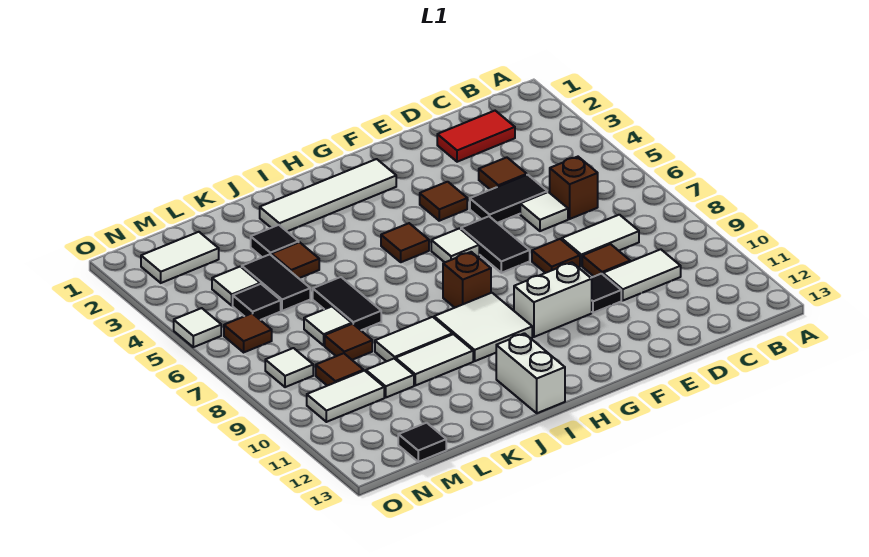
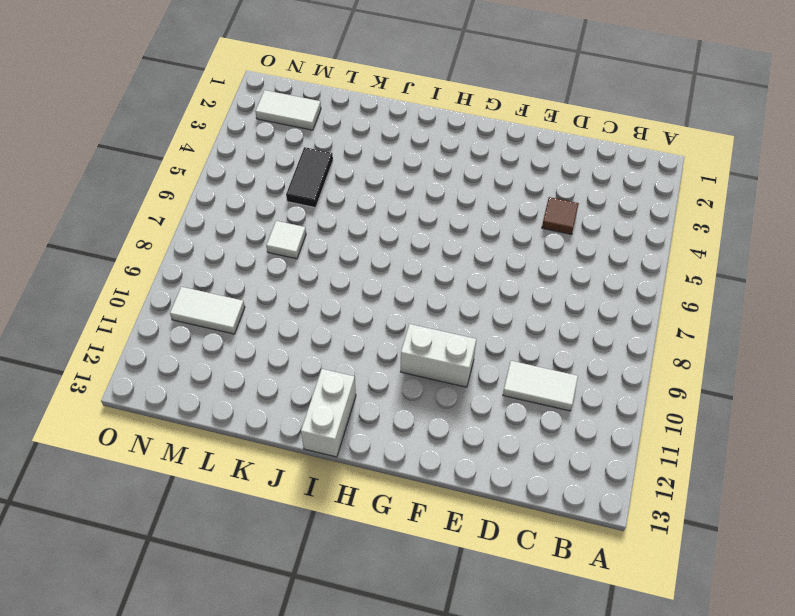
none -> red tile C2:D2 level 1
none -> brown brick C6 level 1
none -> white tile C8:D8 level 1
none -> black tile D5:E5 level 1

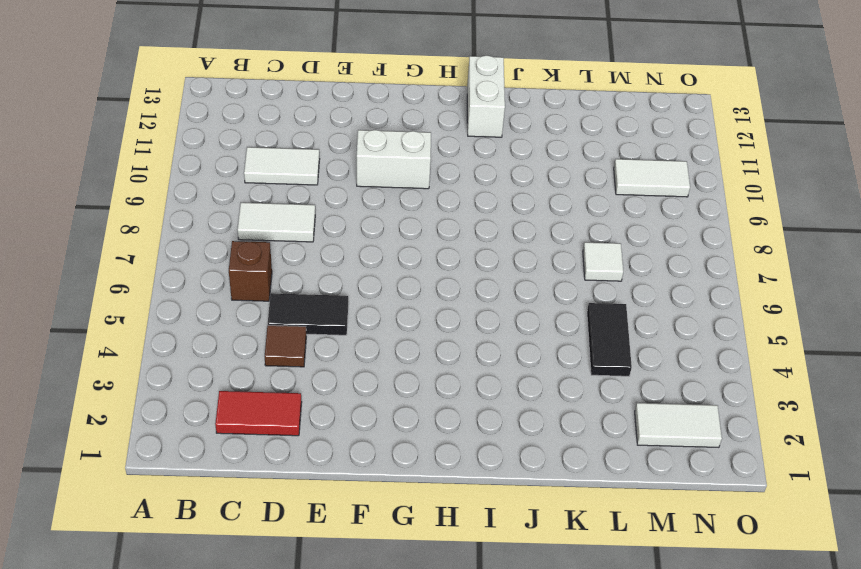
none -> white tile D6 level 1
none -> brown tile D9 level 1
none -> brown tile E8 level 1
none -> black tile E10 level 1

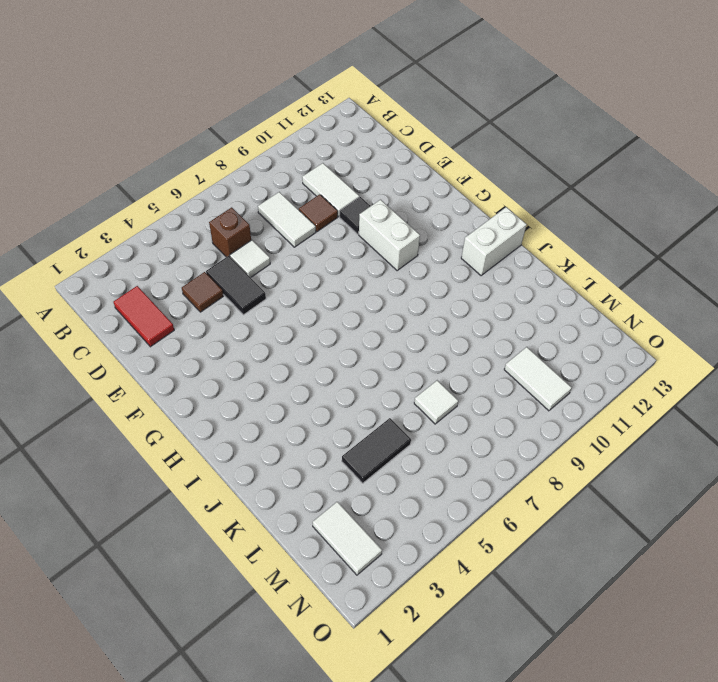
none -> brown tile E8 level 1
none -> brown tile F4 level 1
none -> black tile F6:F7 level 1
none -> white tile G2:J2 level 1

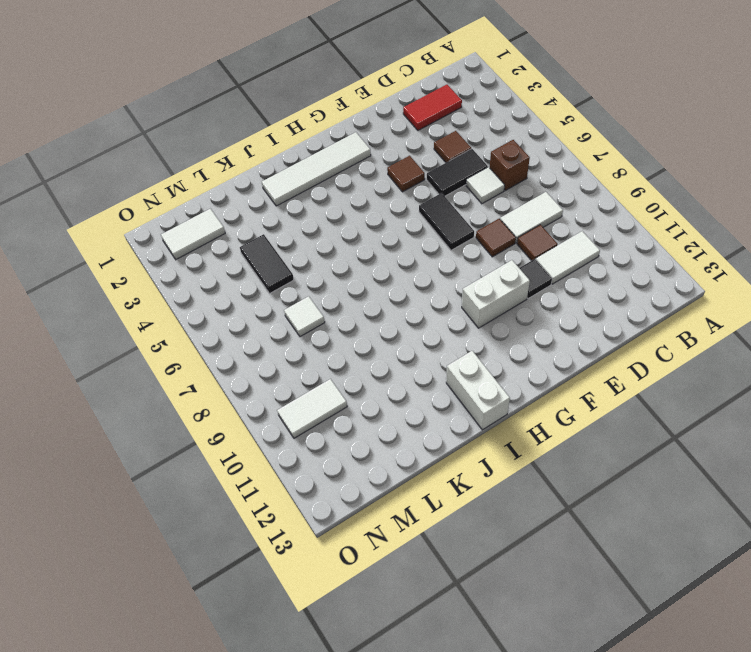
none -> white tile G6 level 1
none -> brown tile H5 level 1
none -> brown brick H8 level 1
none -> white tile H9:I10 level 1

